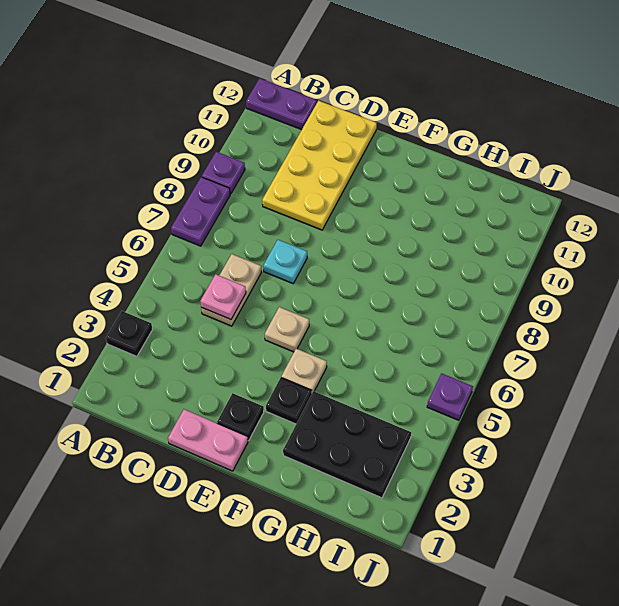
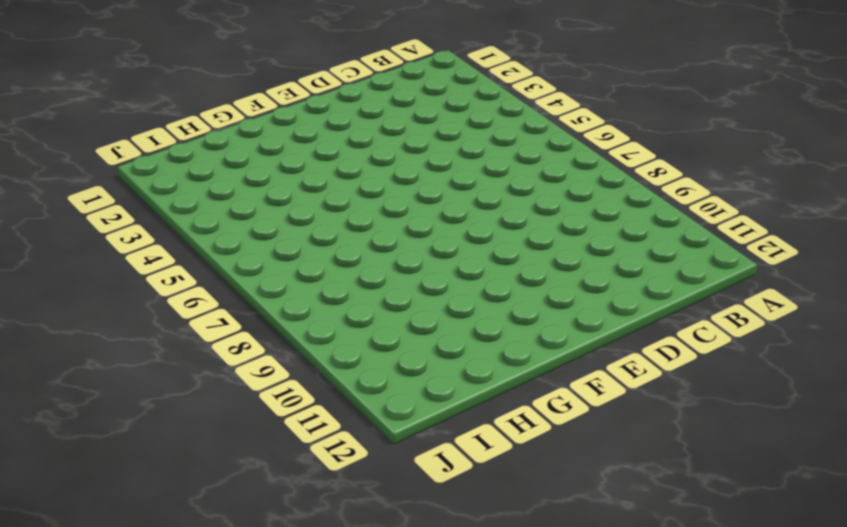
none -> black plate A3 level 1
none -> purple plate A7:A8 level 1
none -> purple plate A9 level 1

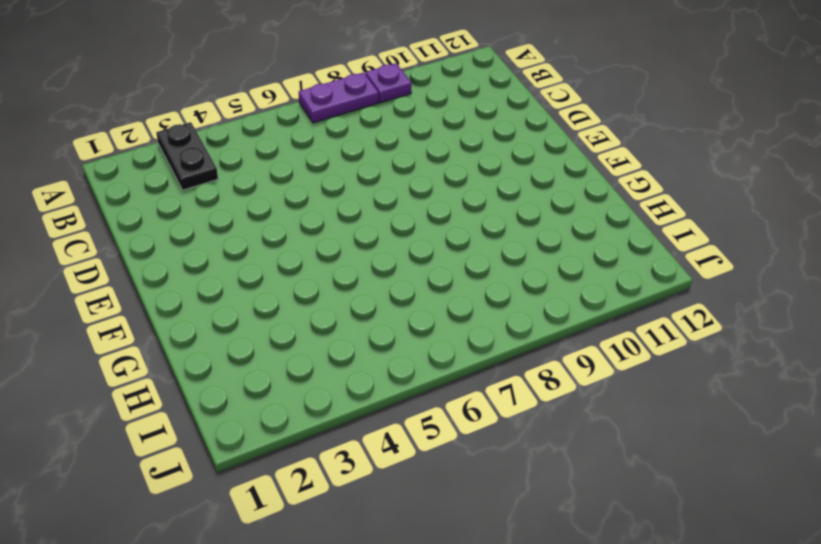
black plate A3:B3 level 1 -> black plate A3 level 1
none -> purple plate A12:B12 level 1
none -> tan plate C5:C6 level 1
none -> yellow plate C9:D12 level 1

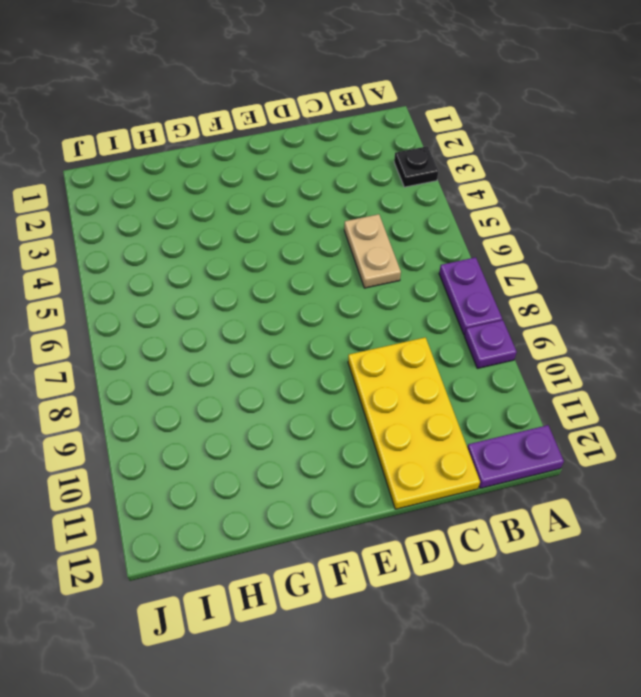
none -> pink plate D1:E1 level 1
none -> cyan plate D7 level 1
none -> black plate E2 level 1

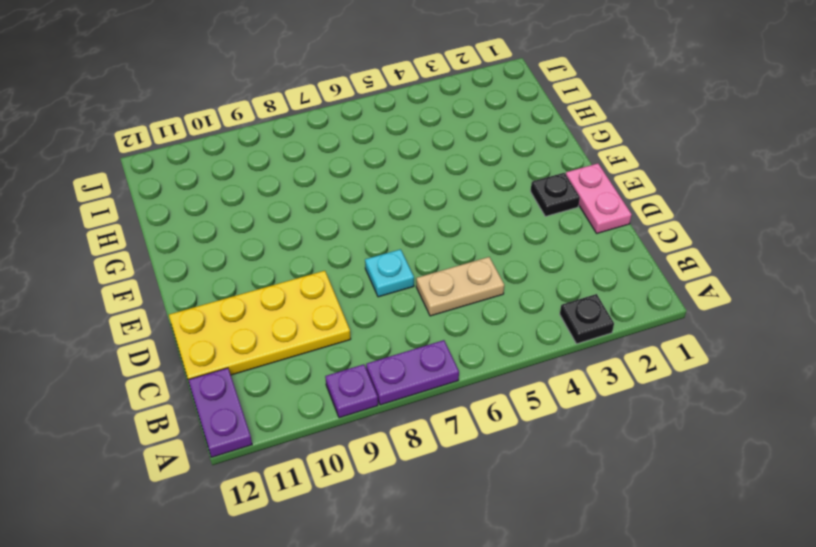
none -> tan plate E5 level 1
none -> black plate F3 level 1
none -> tan plate F4 level 1

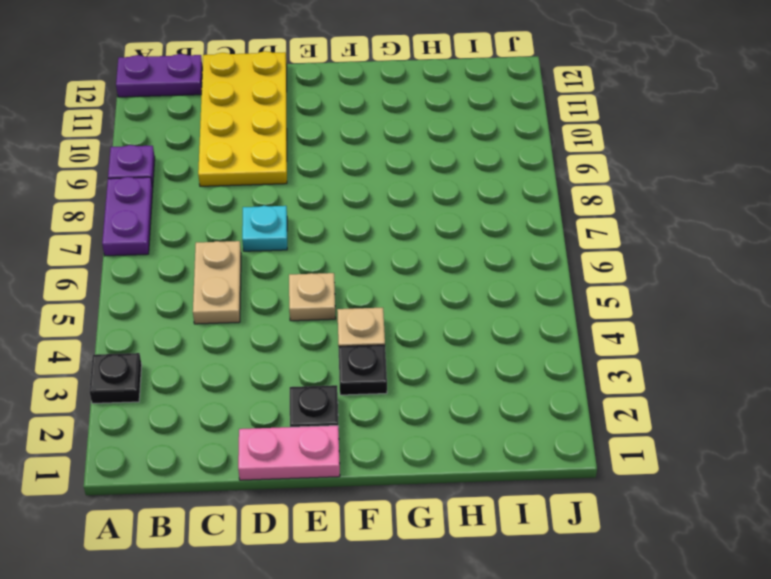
none -> black plate G2:I3 level 1
none -> purple plate J5 level 1
none -> pink plate C5 level 2

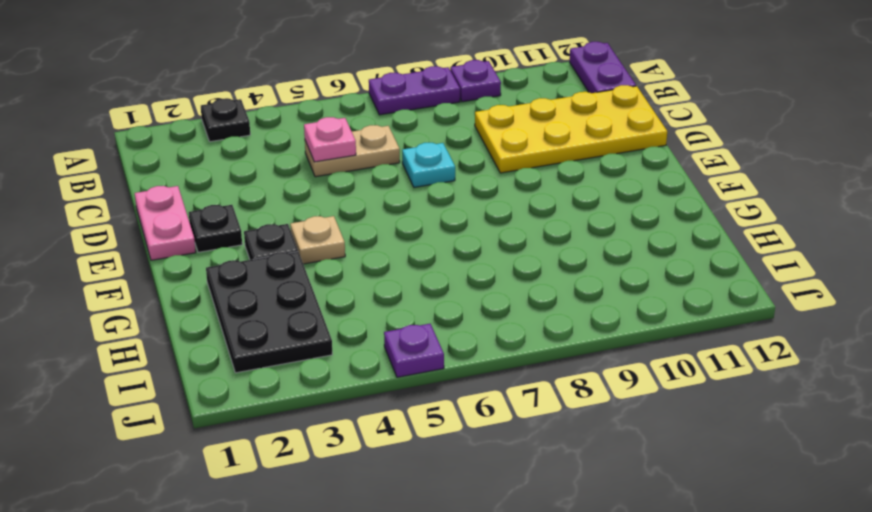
none -> tan plate E5 level 1

